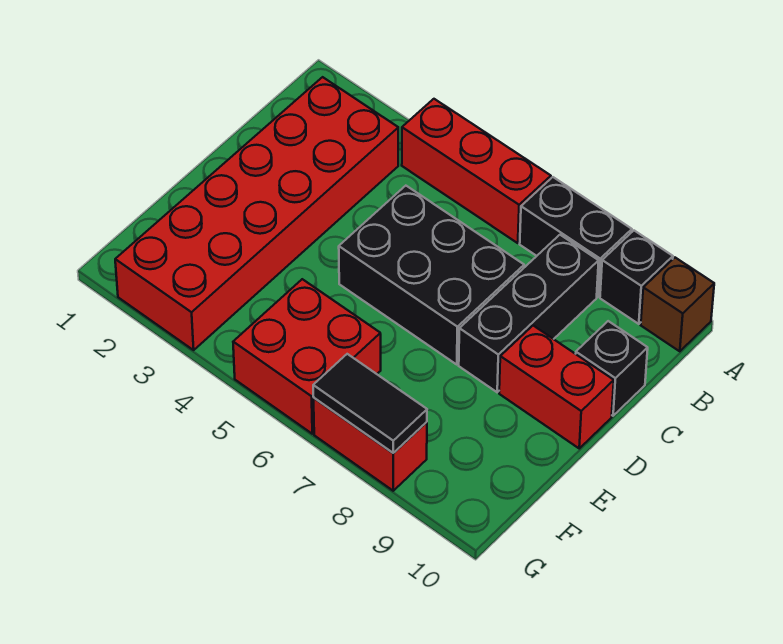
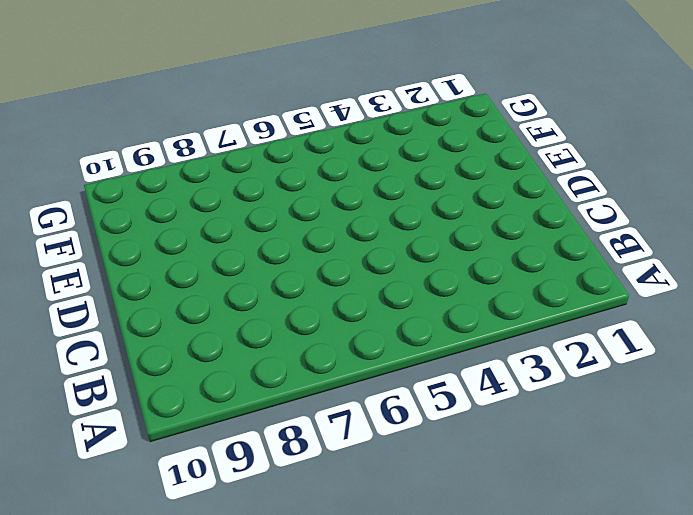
none -> red brick A4:A6 level 1
none -> black brick A7:A8 level 1
none -> black brick A9 level 1

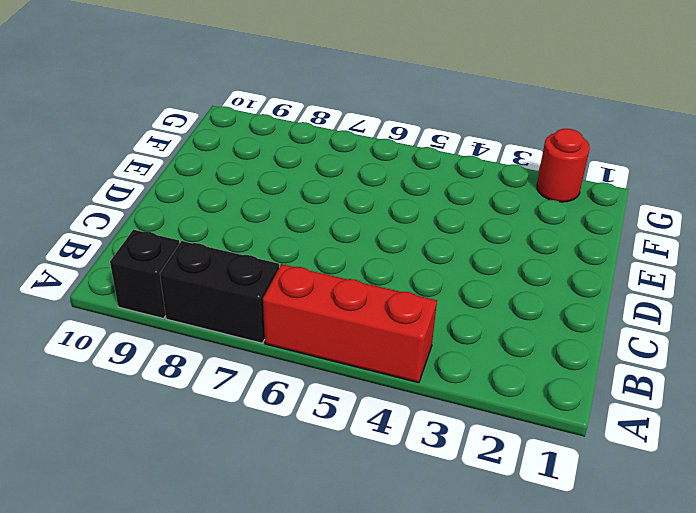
red round brick G2 level 1 -> red brick B2:G3 level 1
none -> brown brick A10 level 1
none -> black brick B8:D8 level 1
none -> black brick C5:D7 level 1

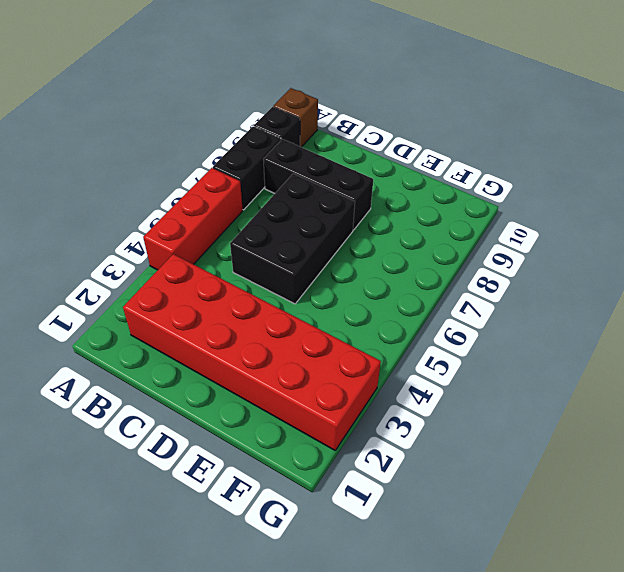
none -> black brick C10 level 1
none -> red brick D9:D10 level 1
none -> red brick F5:G6 level 1

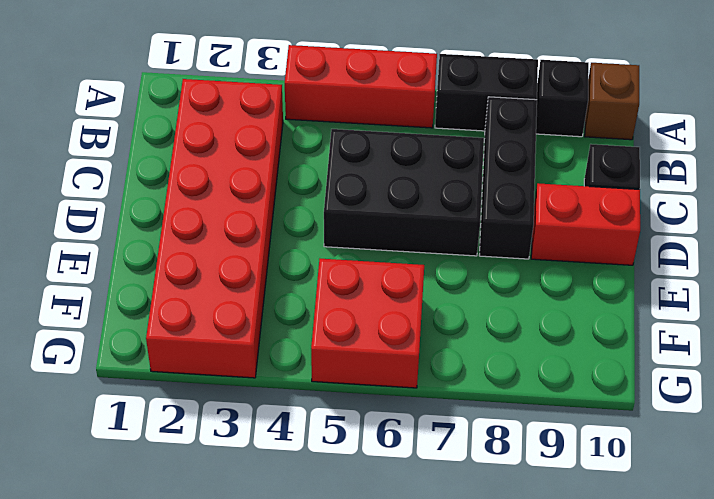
none -> red brick G7:G8 level 1
none -> black tile G7:G8 level 2

